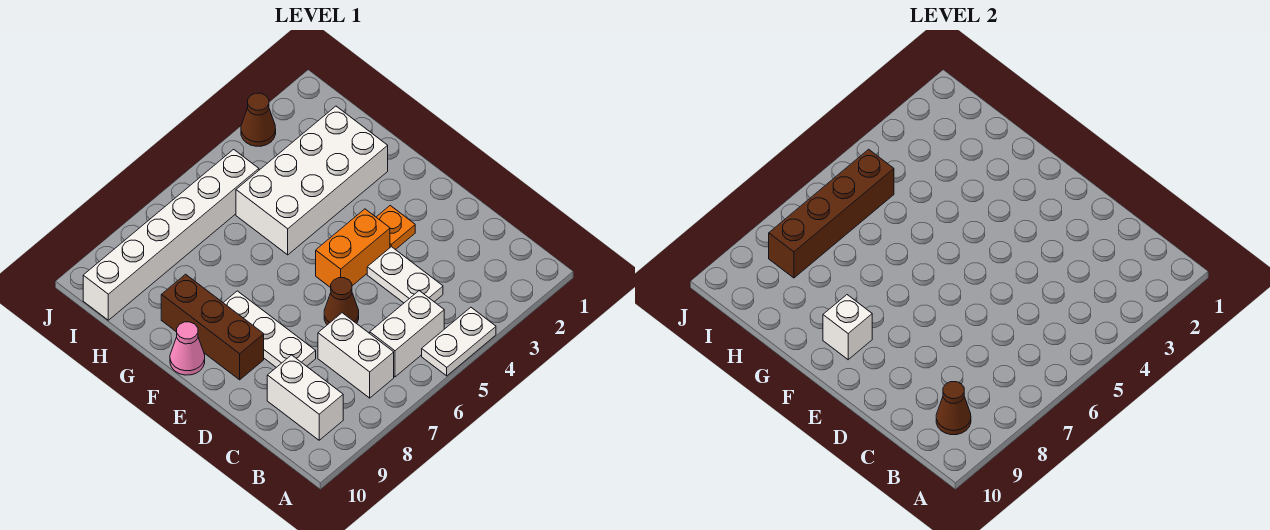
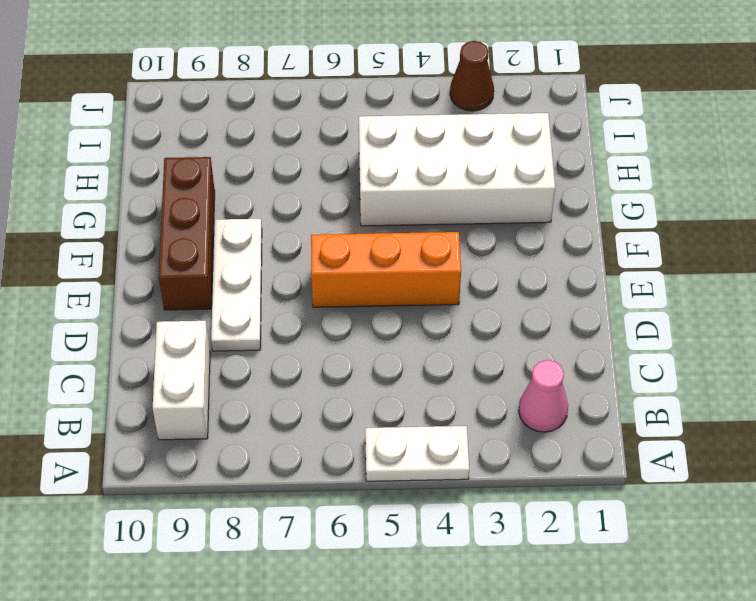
pink cone B2 level 1 -> pink cone F10 level 1
orange brick E4:E6 level 1 -> orange brick E4:E5 level 1
none -> white brick B5:B6 level 1
none -> white brick B7:C7 level 1
none -> white plate C4:D4 level 1

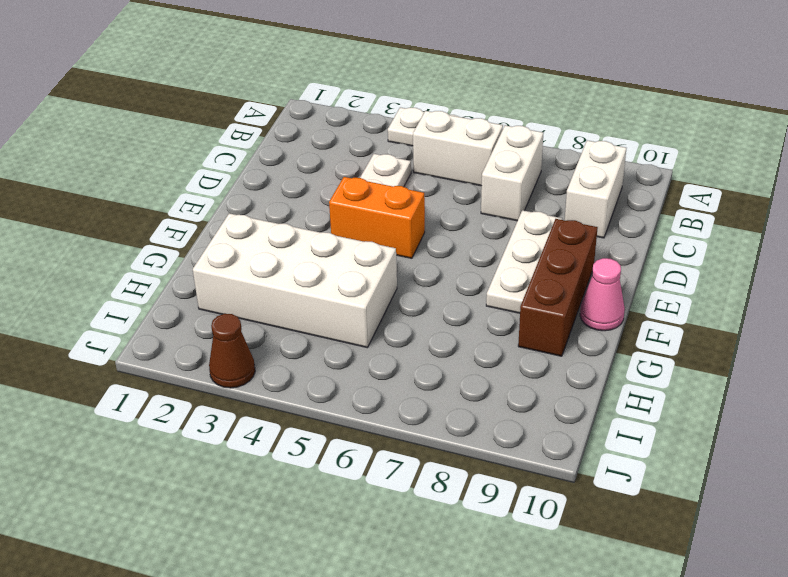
none -> brown cone D6 level 1
none -> orange plate E3 level 1
none -> white brick I5:I10 level 1

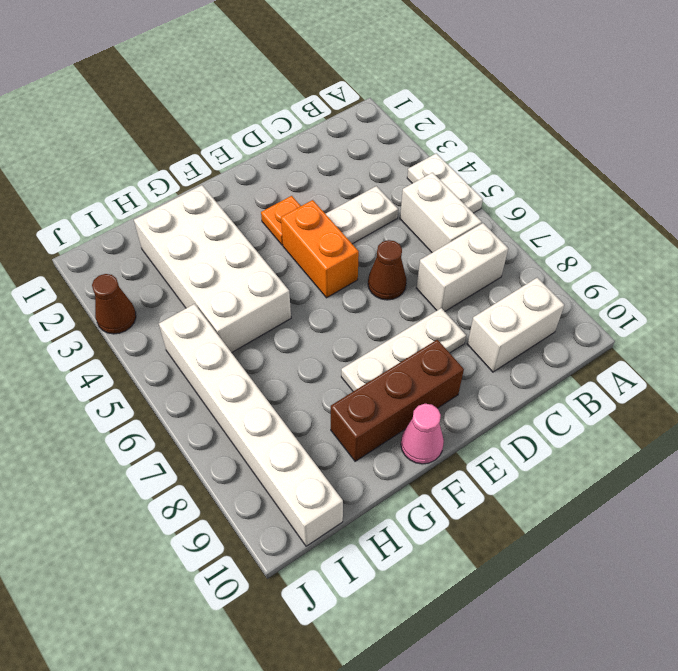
none -> brown cone B9 level 2
none -> white brick F9 level 2
none -> brown brick I5:I8 level 2

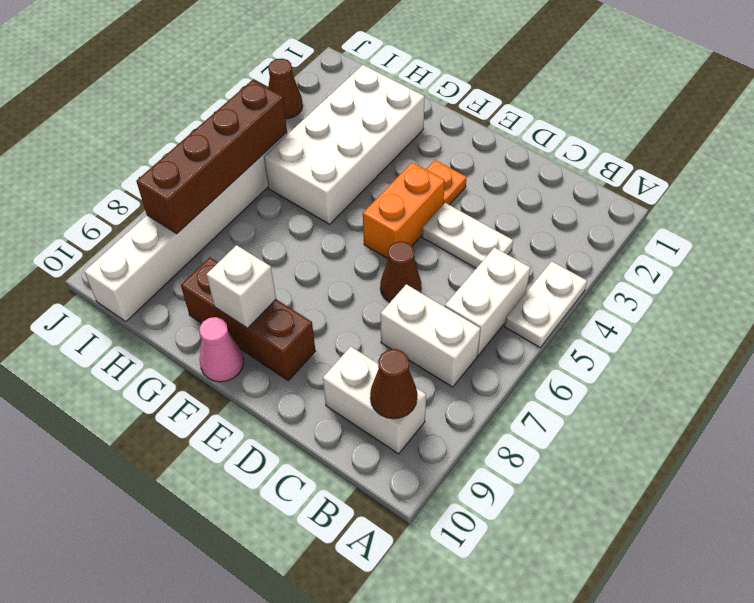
none -> white plate D8:F8 level 1

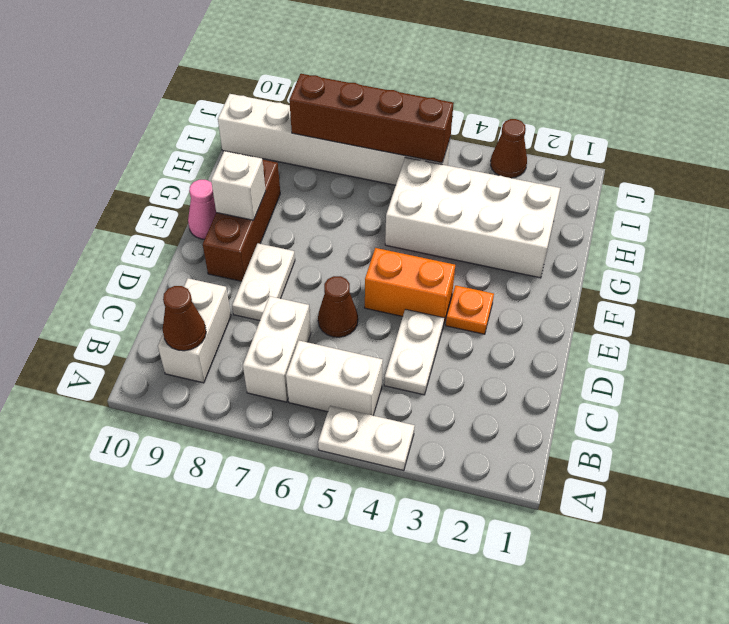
white plate D8:E8 level 1 -> white plate D8:F8 level 1

